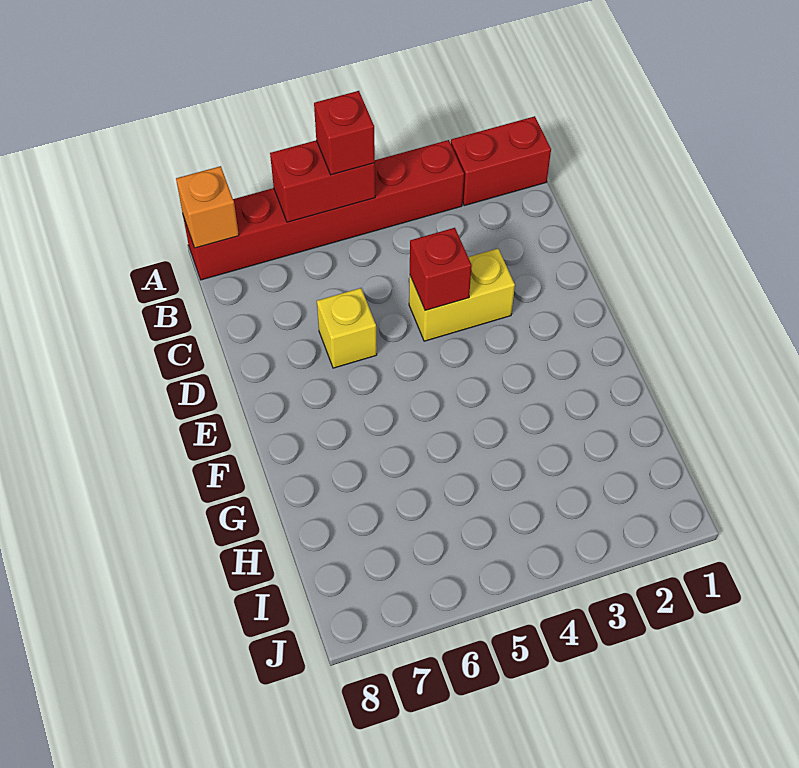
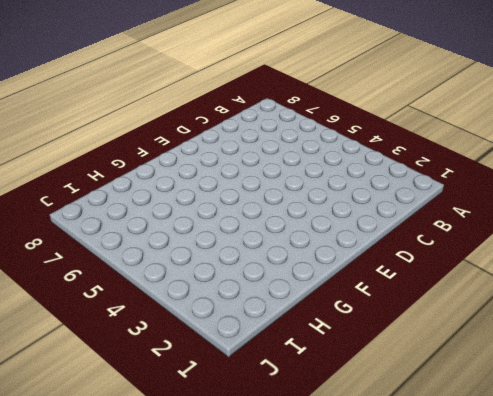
none -> red brick A1:A2 level 1
none -> red brick A3:A8 level 1

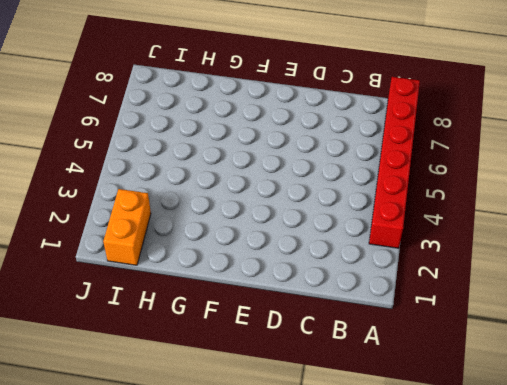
orange brick I1:I2 level 1 -> none
none -> red brick A1:A2 level 1
none -> yellow brick D3:D4 level 1

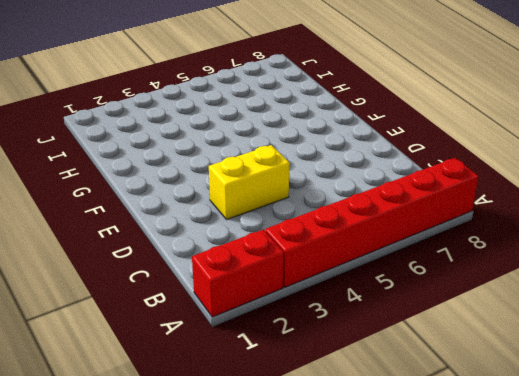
none -> yellow brick D6 level 1
none -> red brick A5:A6 level 2

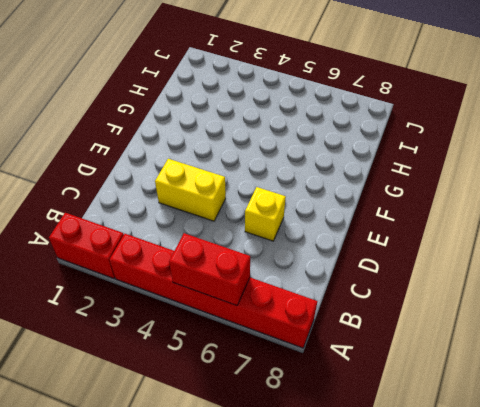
none -> orange brick A8 level 2
none -> red brick D4 level 2

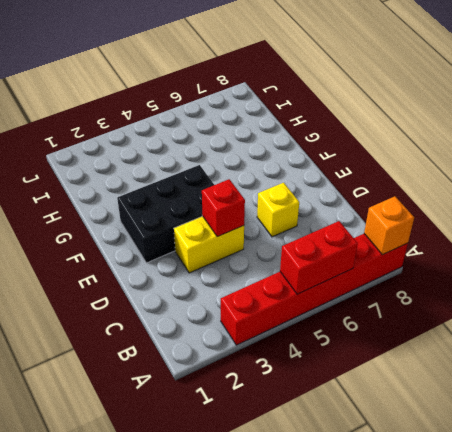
black brick E2:F4 level 1 -> none
none -> red brick A1:A2 level 1
none -> red brick A5 level 3

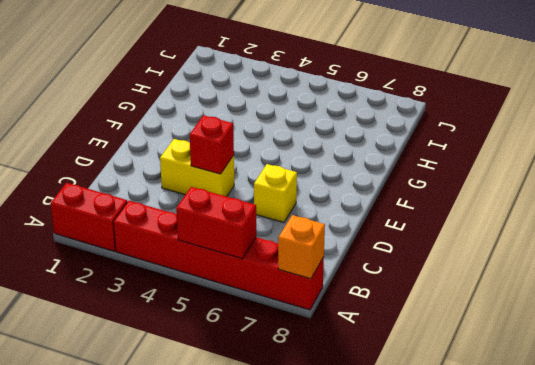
none -> red brick A5 level 3

